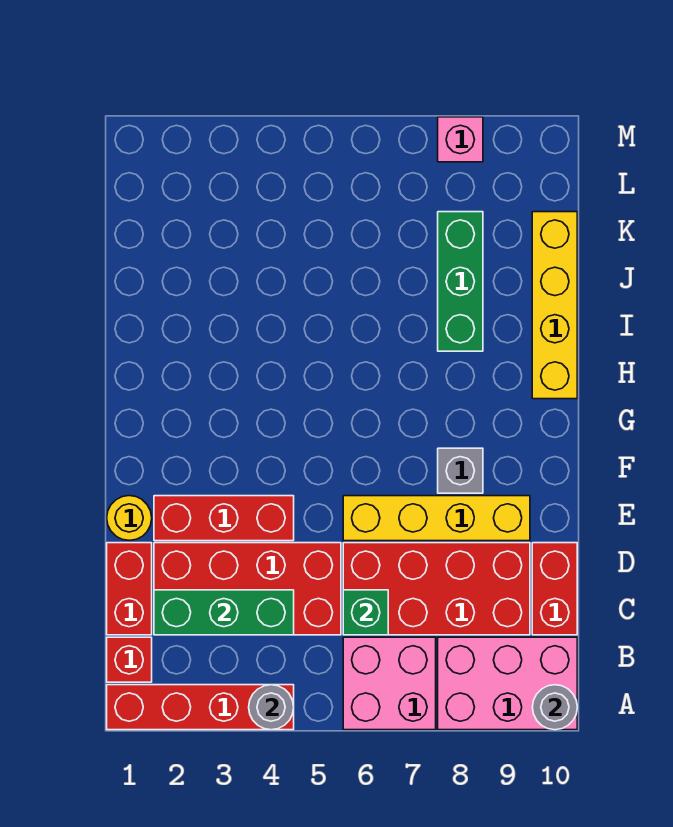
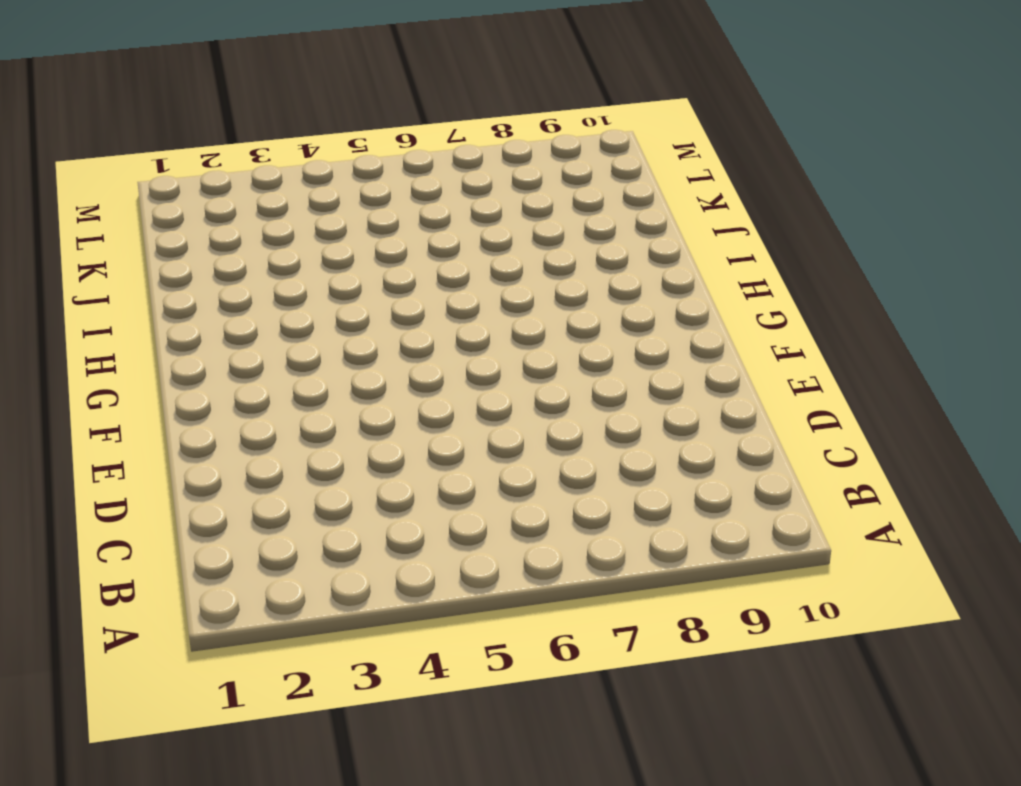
none -> red brick A1:A4 level 1
none -> pink brick A6:B7 level 1
none -> pink brick A8:B10 level 1

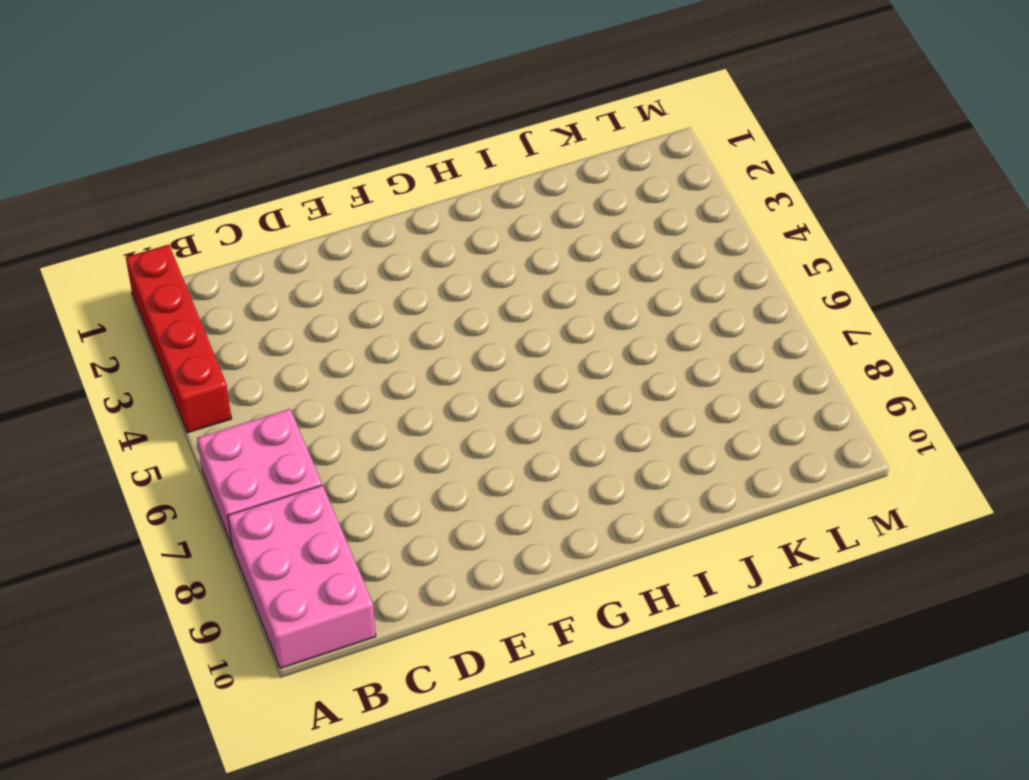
none -> red brick B1 level 1
none -> red brick C1:D1 level 1
none -> red brick C2:D5 level 1

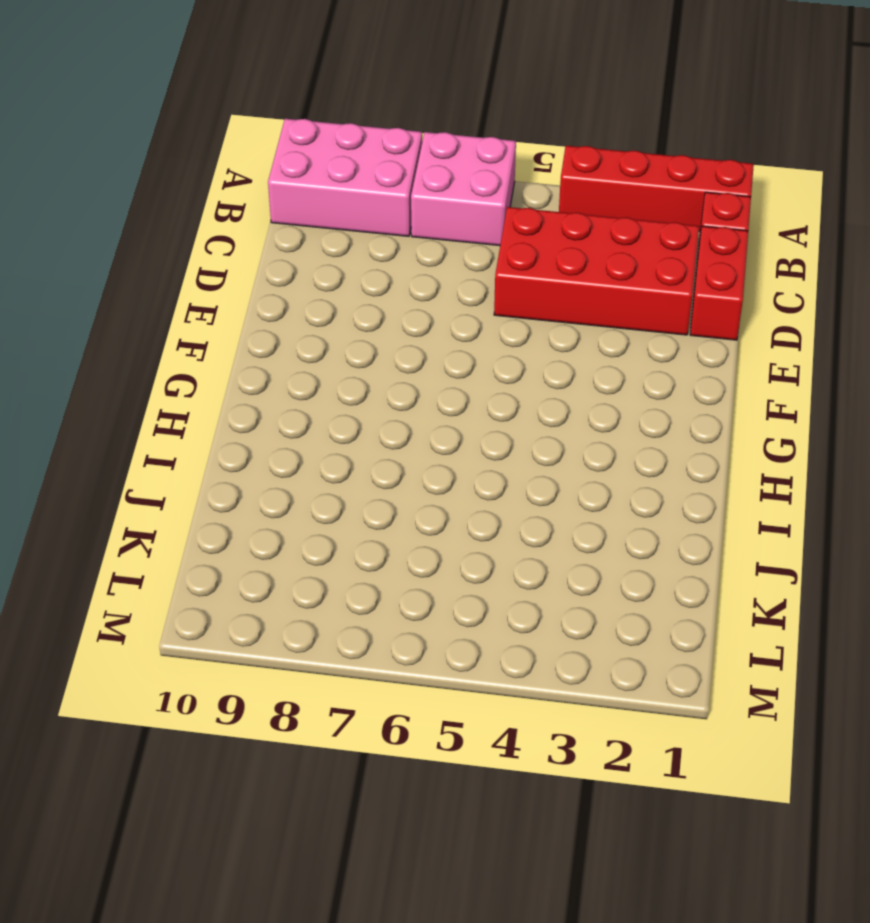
none -> red brick C6:D9 level 1
none -> red brick C10:D10 level 1
none -> yellow round brick E1 level 1

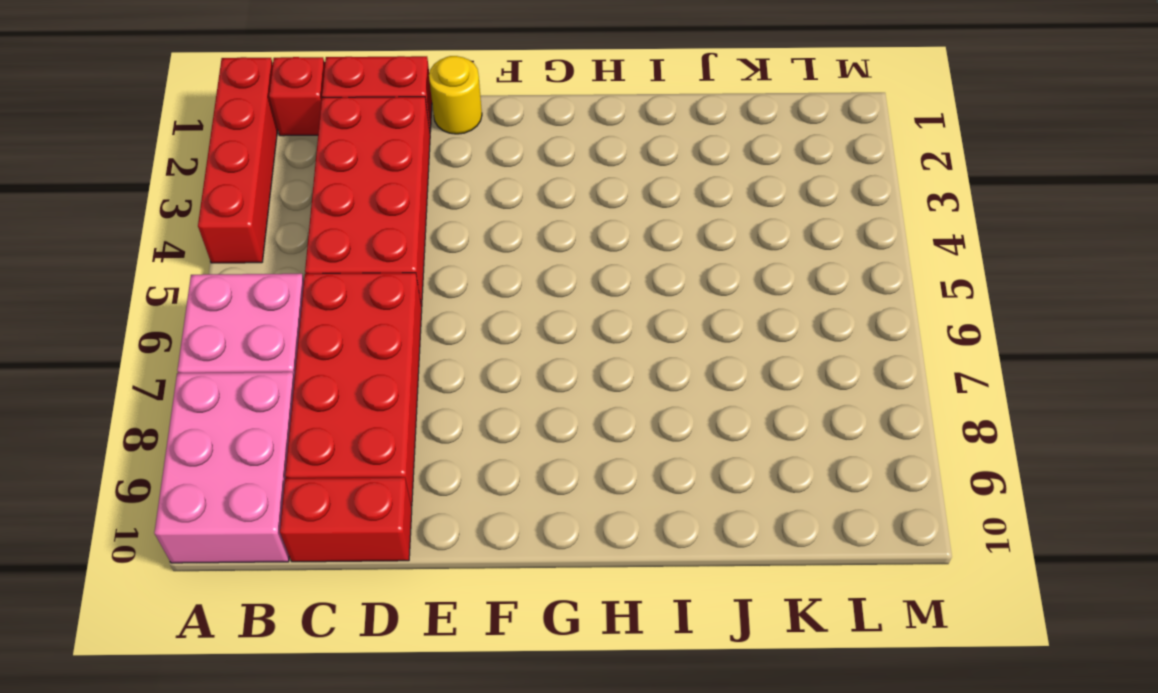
none -> red brick E2:E4 level 1
none -> yellow brick E6:E9 level 1
none -> grey brick F8 level 1

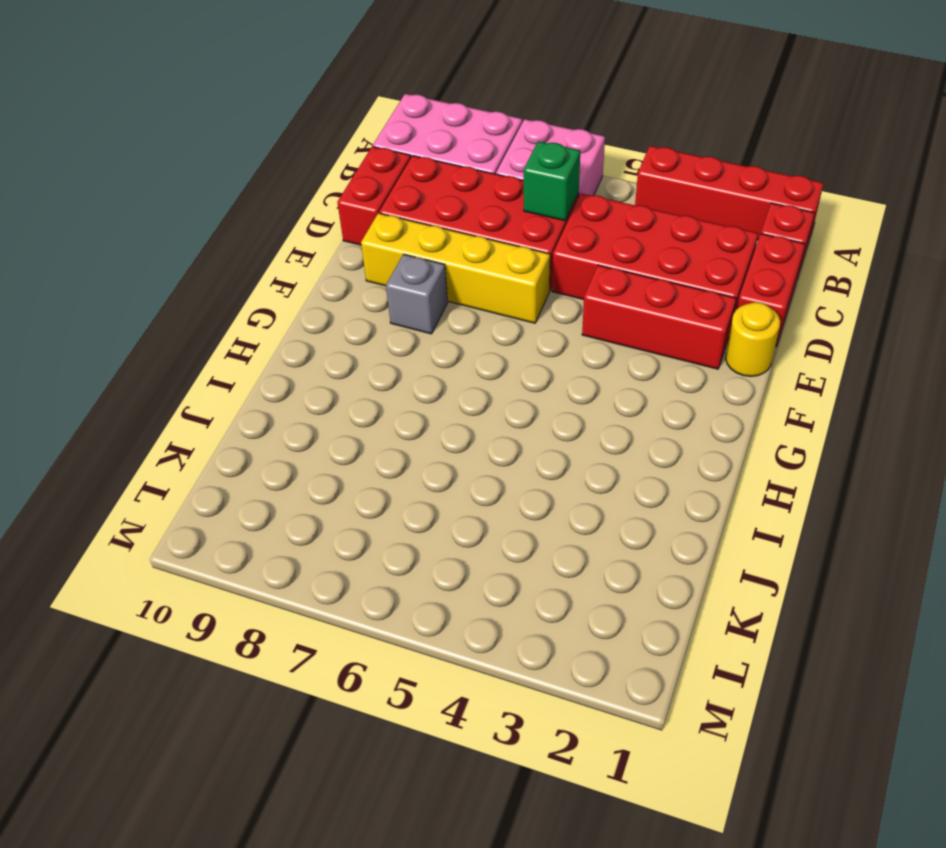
none -> yellow brick H10:K10 level 1
none -> green brick I8:K8 level 1
none -> pink brick M8 level 1

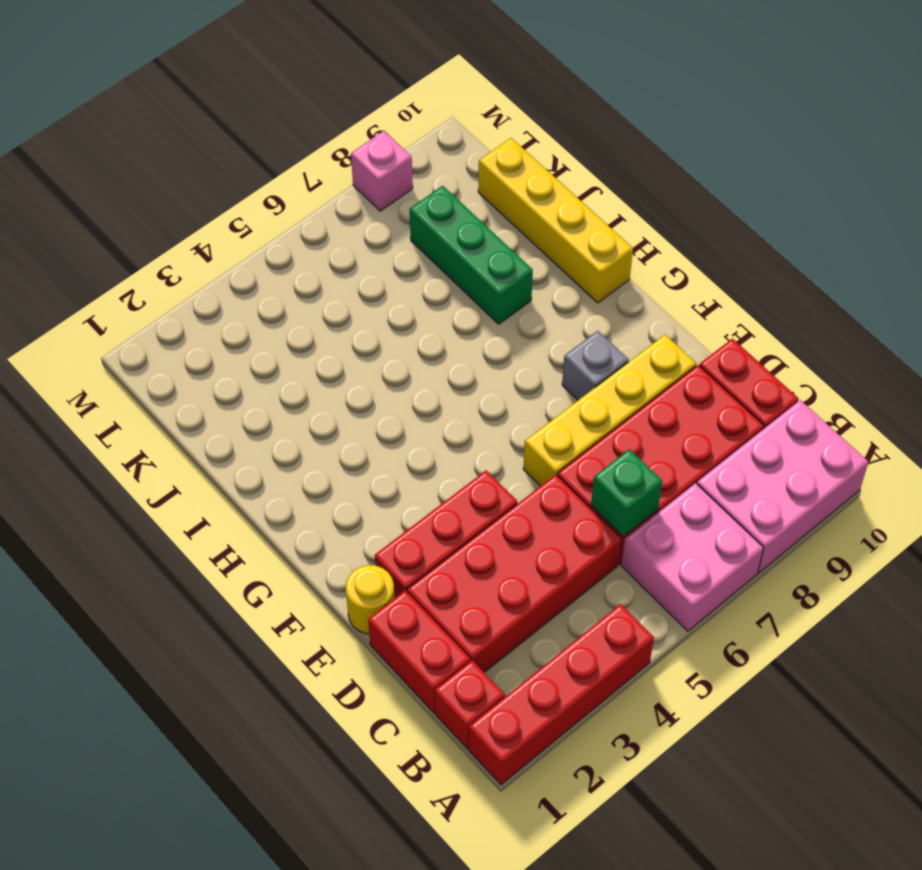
none -> grey round brick A4 level 2
none -> grey round brick A10 level 2
none -> green brick C2:C4 level 2

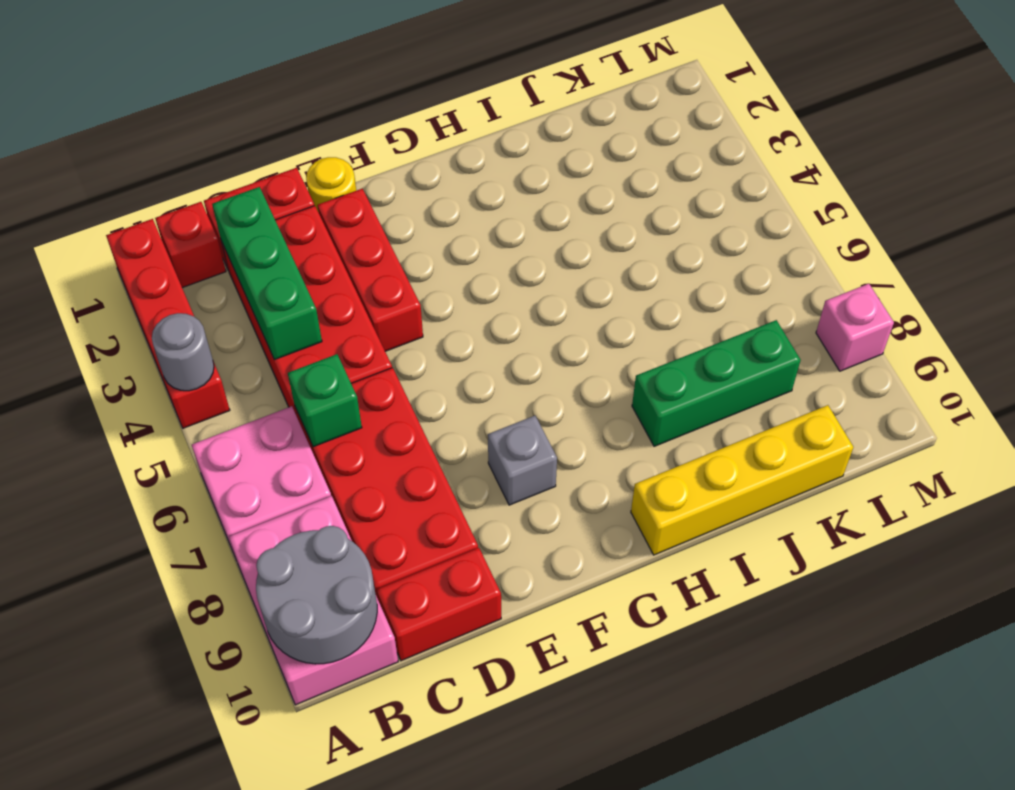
grey round brick A9:B10 level 2 -> grey round brick A10 level 2
none -> yellow brick E6:E9 level 1

